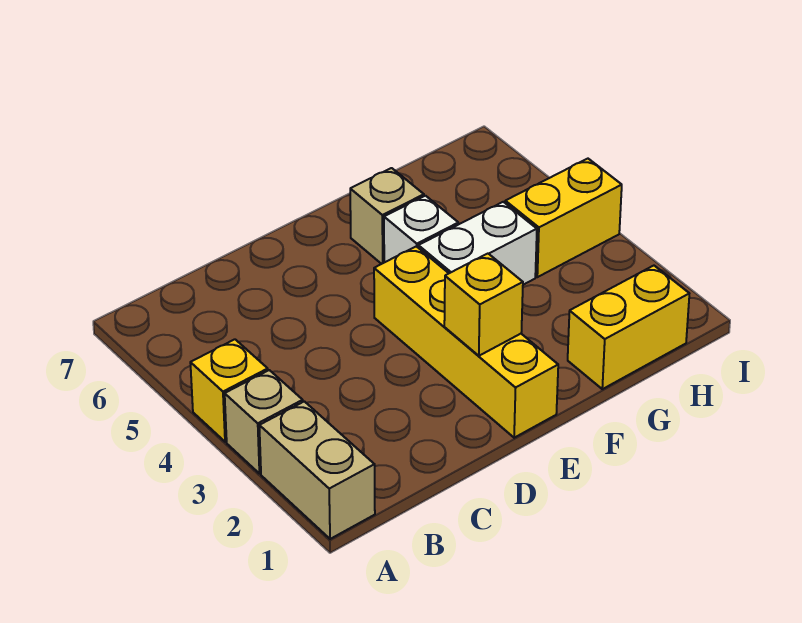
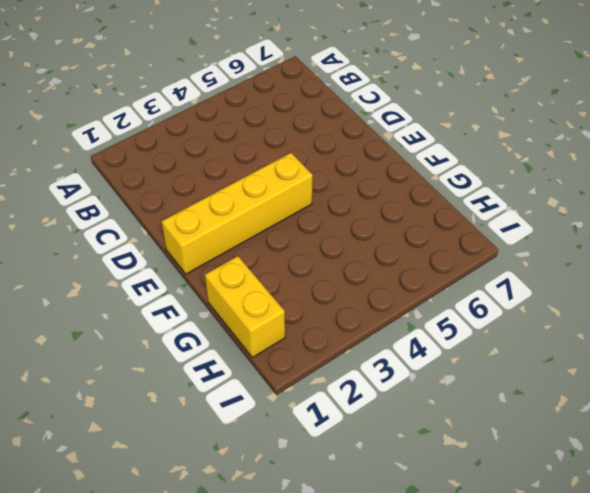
none -> tan brick A1:A2 level 1
none -> tan brick A3 level 1

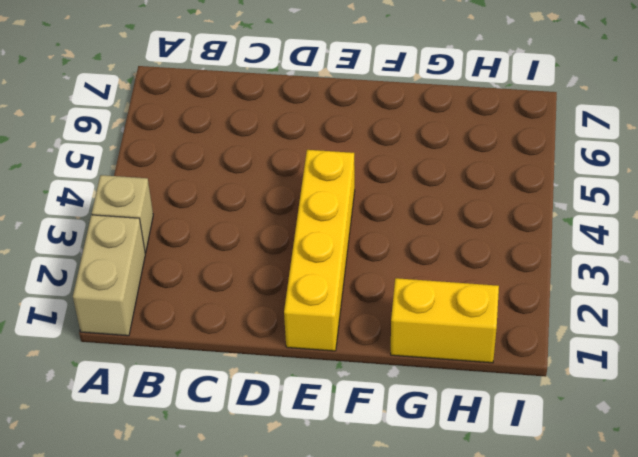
none -> yellow brick A4 level 1
none -> white brick F4:G4 level 1

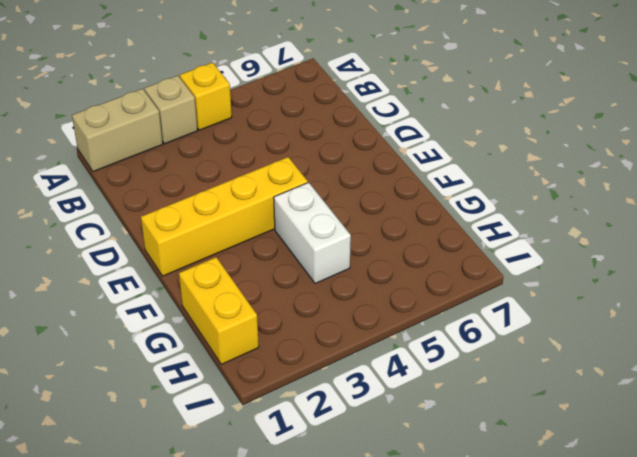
none -> white brick F5 level 1
none -> tan brick F6 level 1

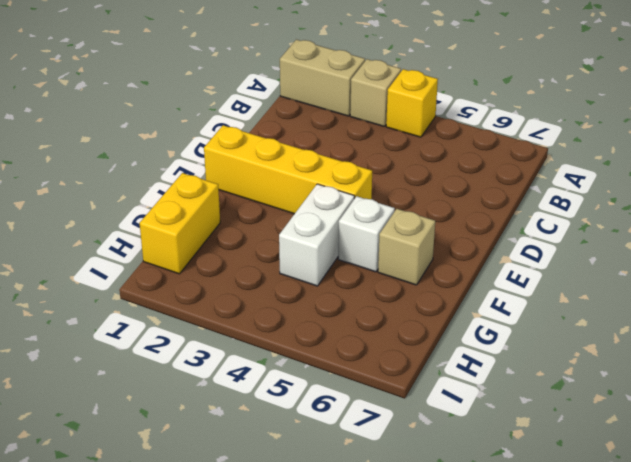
none -> yellow brick H4:I4 level 1
none -> yellow brick E2 level 2

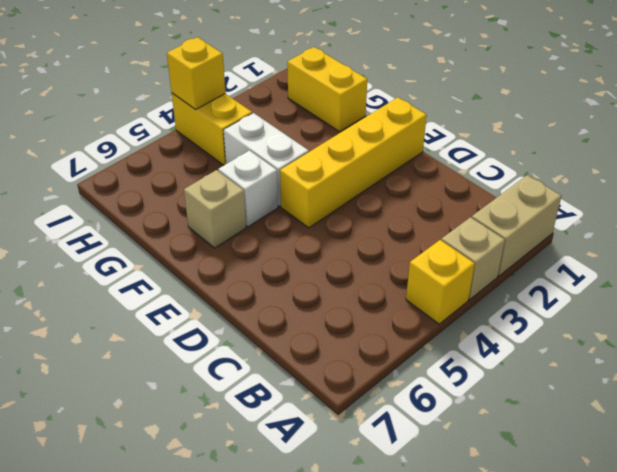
yellow brick I4 level 2 -> yellow brick E2 level 2

